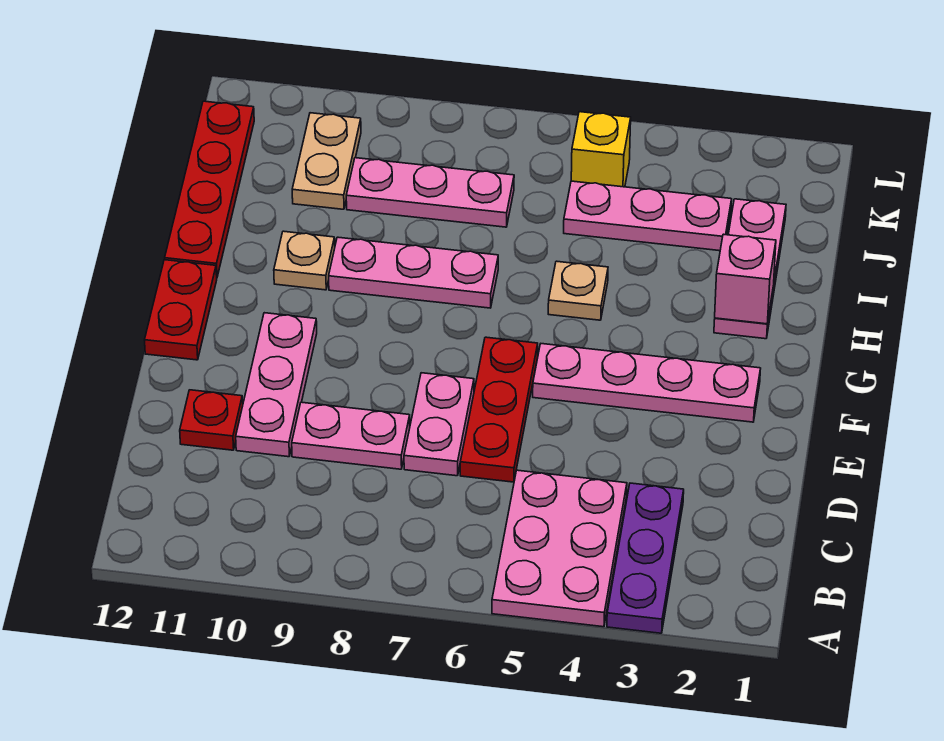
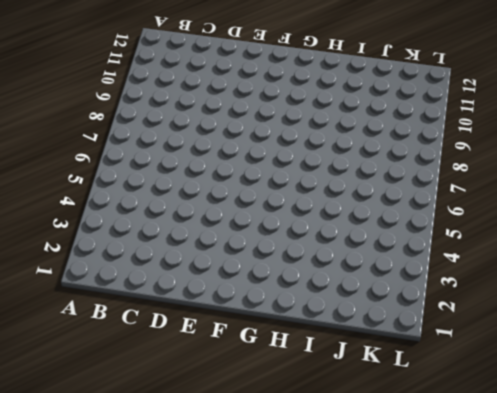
none -> purple plate A3:C3 level 1
none -> pink plate A4:C5 level 1
none -> red plate D6:F6 level 1

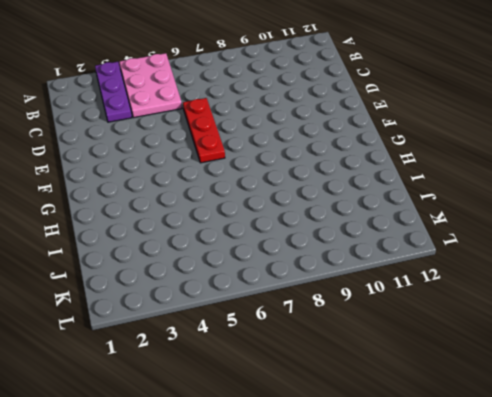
none -> pink plate D7:E7 level 1
none -> pink plate D8:D9 level 1
none -> pink plate D10:F10 level 1

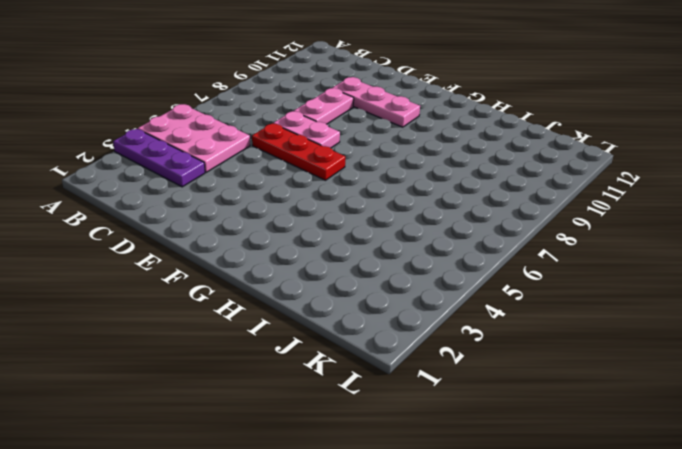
none -> red plate D11 level 1
none -> pink plate F2:F5 level 1
none -> red plate F12:G12 level 1

